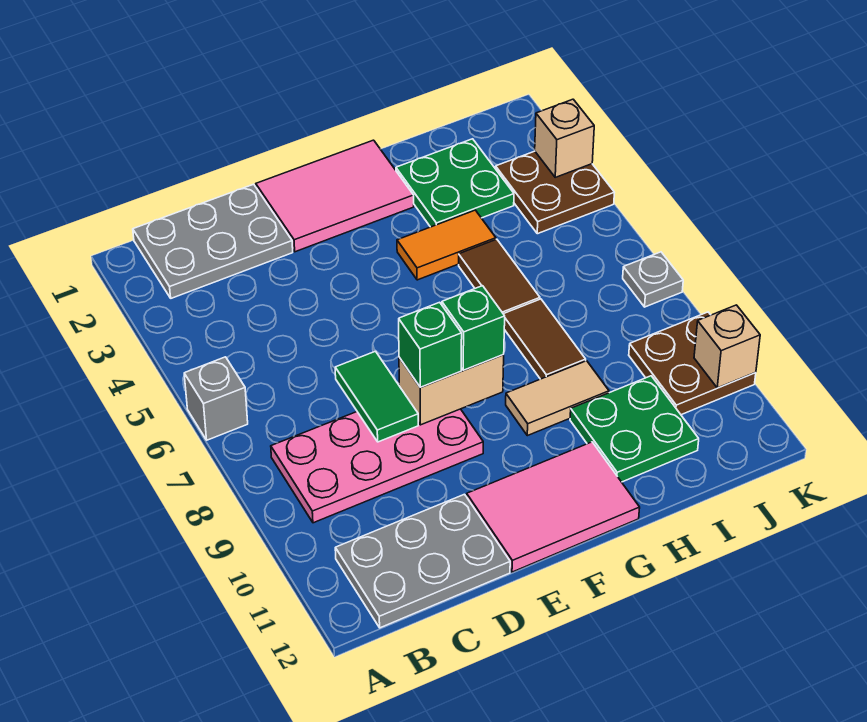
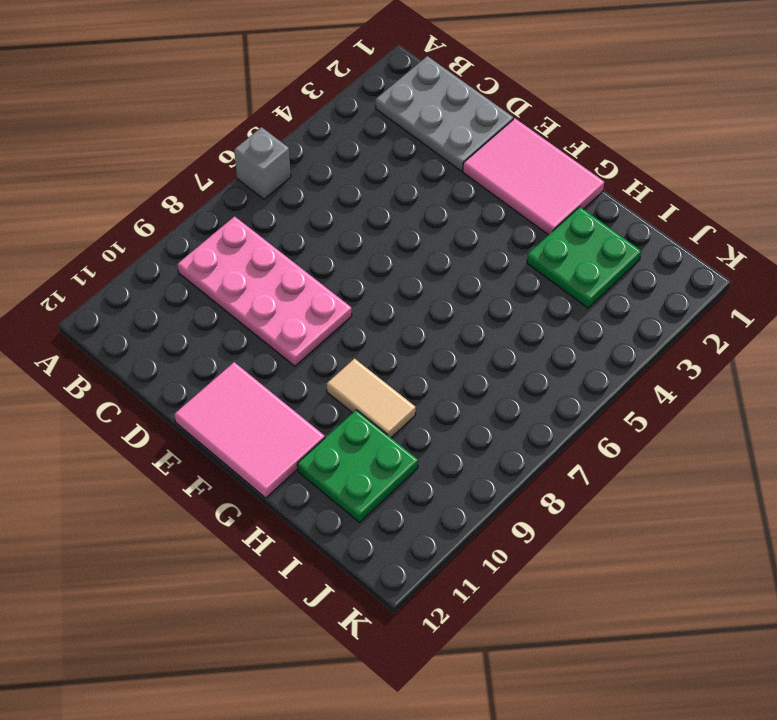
none -> grey plate B11:D12 level 1
none -> orange tile G4:H4 level 1
none -> brown tile H5:H6 level 1

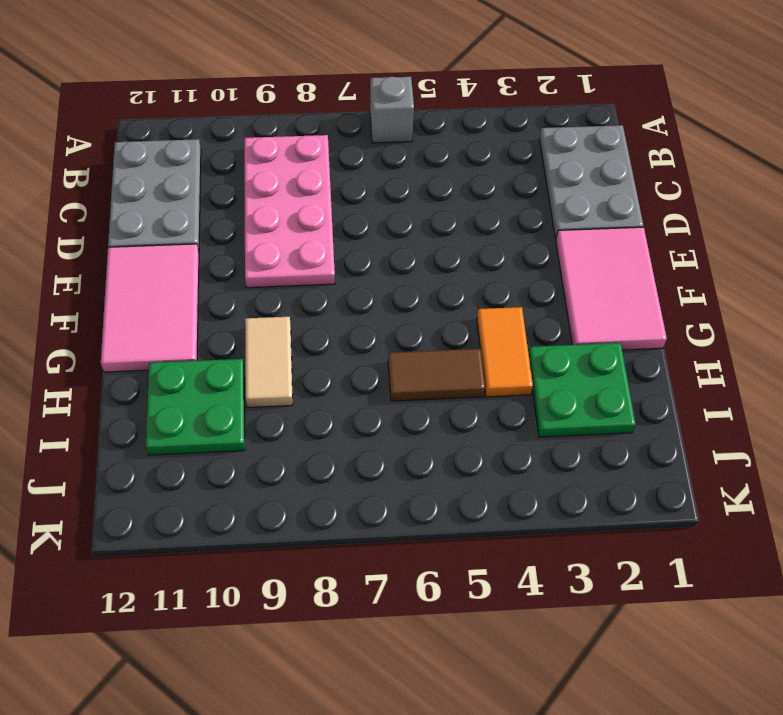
none -> brown tile H7:H8 level 1
none -> brown plate J3:K4 level 1
none -> brown plate J9:K10 level 1

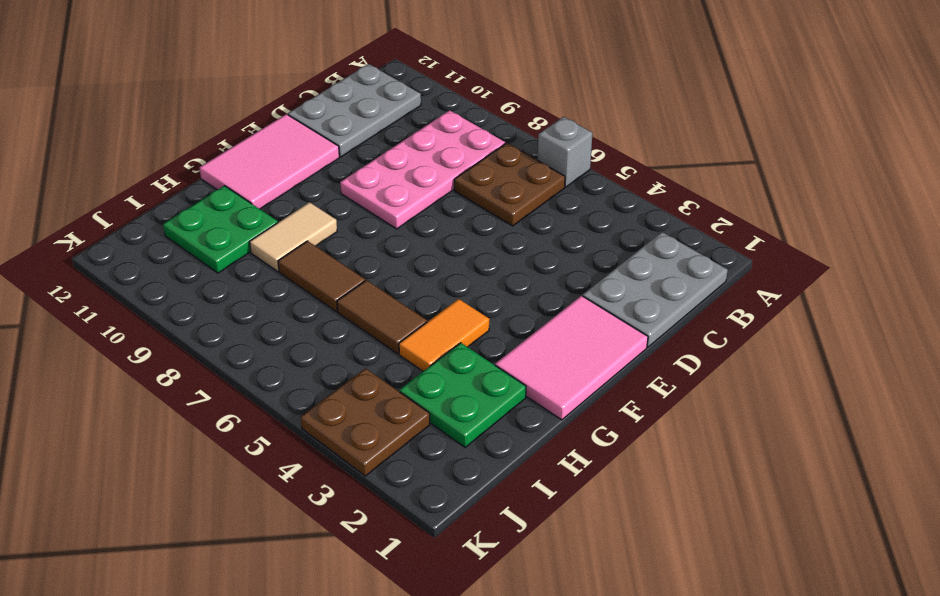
brown plate B6:C7 level 1 -> brown plate J9:K10 level 1
none -> grey plate K7 level 1
none -> green tile D7:D8 level 2
none -> tan brick E8:F8 level 2

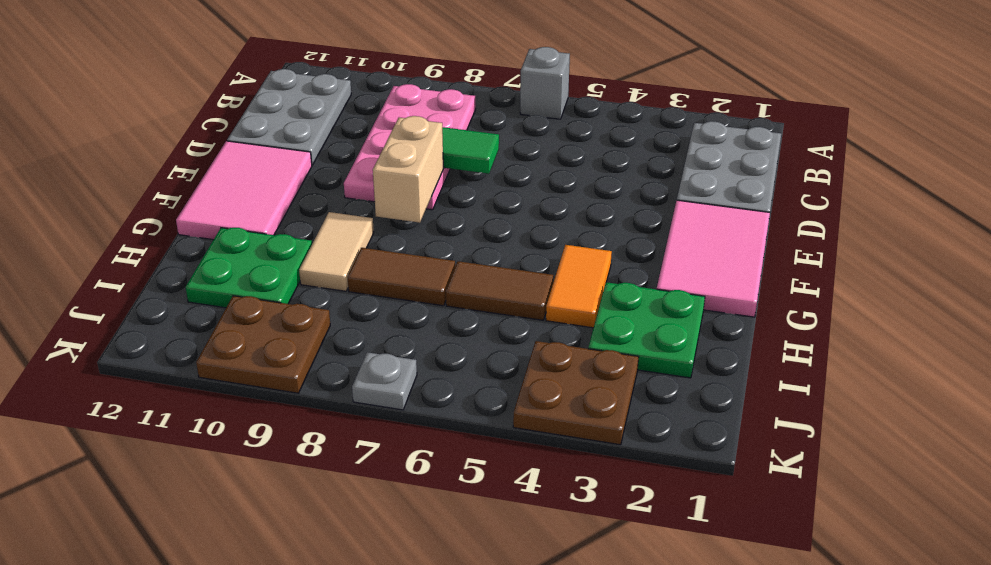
none -> tan brick K3 level 2
none -> tan brick K10 level 2
none -> green brick E8 level 3

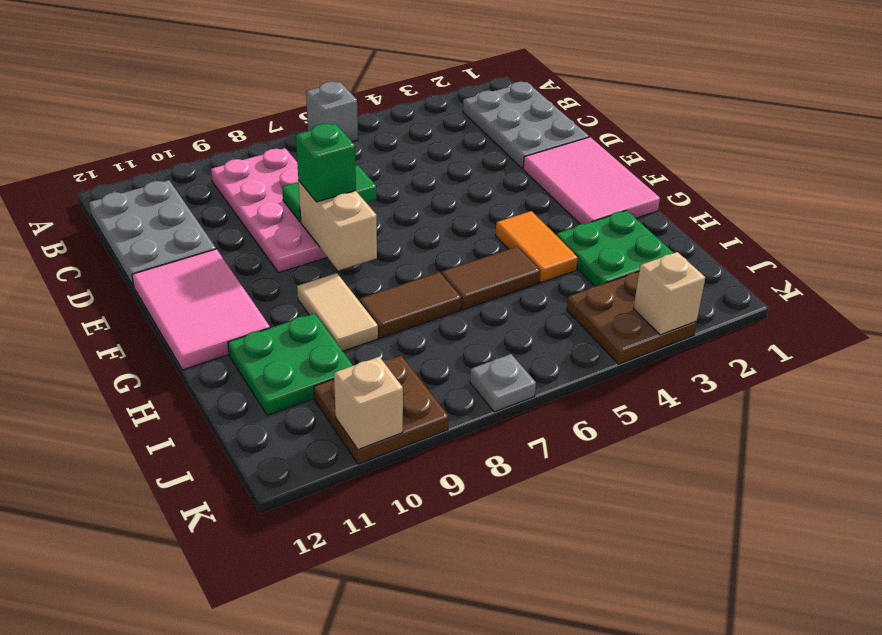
none -> green brick F8 level 3

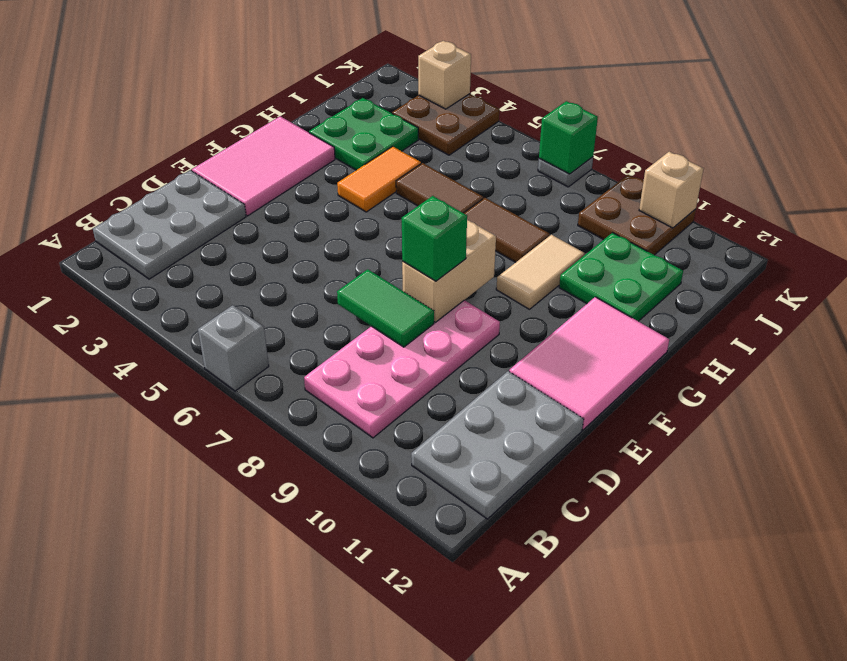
green brick K7 level 2 -> green brick F8 level 3

